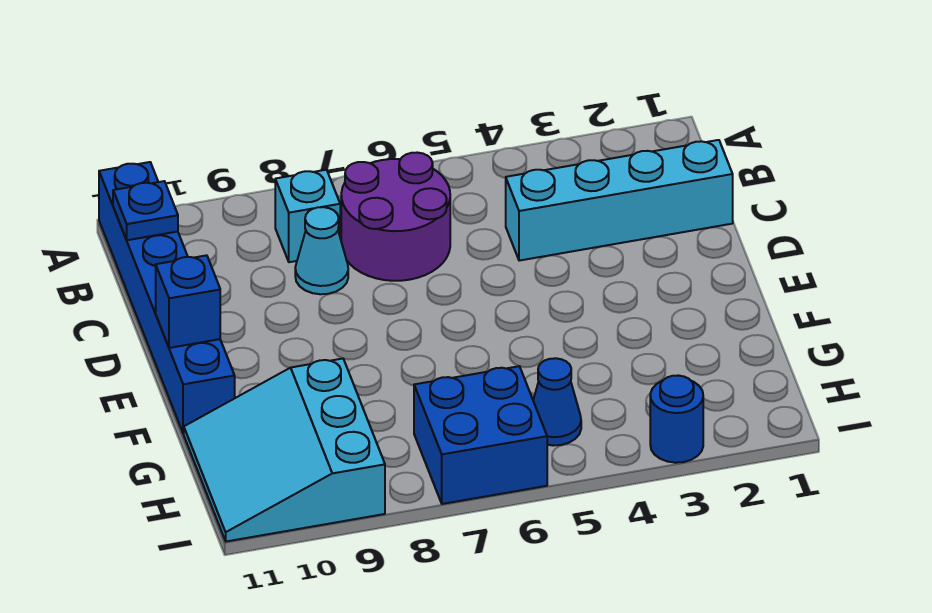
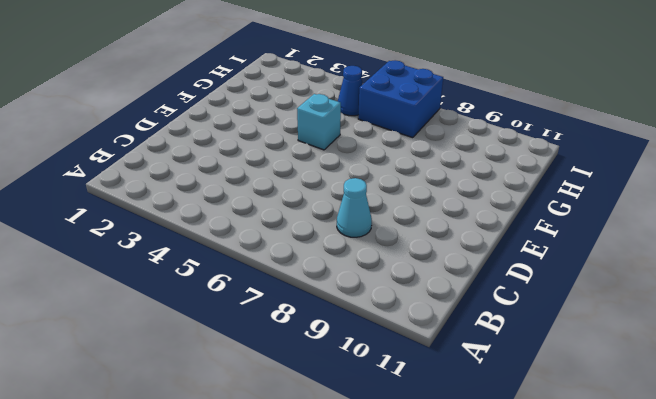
cyan brick F5 level 1 -> cyan brick B8 level 1
none -> blue brick A11:F11 level 1
none -> purple round brick B6:C7 level 1

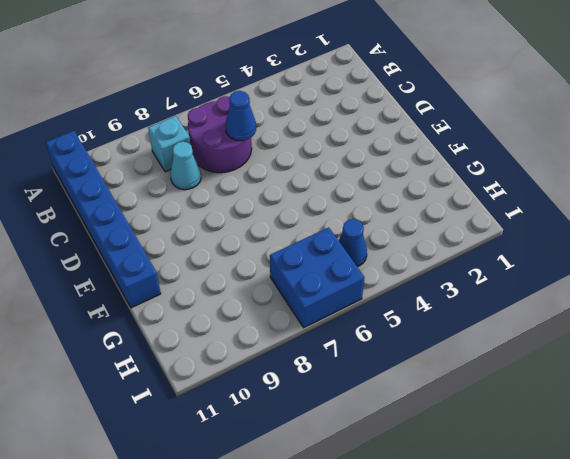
blue cone C6 level 2 -> none
none -> cyan brick C1:C4 level 1
none -> cyan slope G9:I11 level 1 top 9

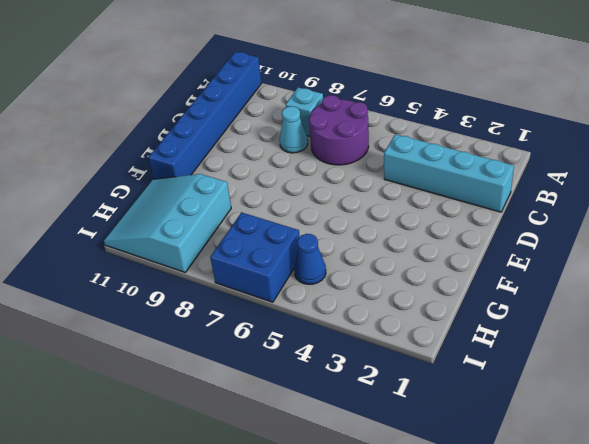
none -> blue round brick I3 level 1
none -> blue plate B11 level 2

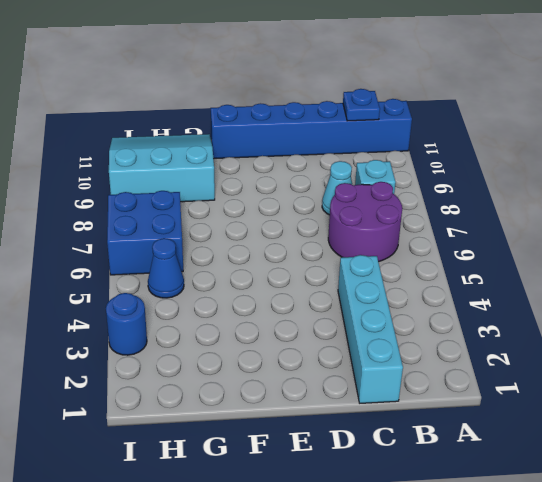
none -> blue brick E11 level 2

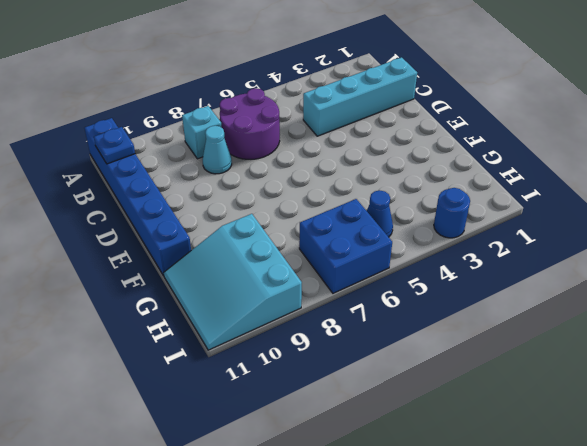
none -> blue brick E11 level 2

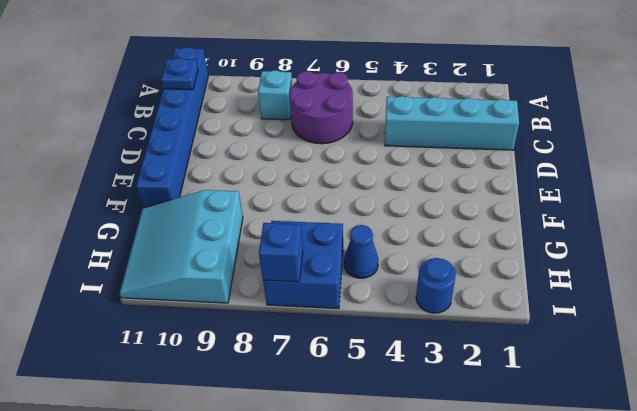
blue brick I7 level 2 -> blue brick E11 level 2
none -> cyan cone C8 level 1

